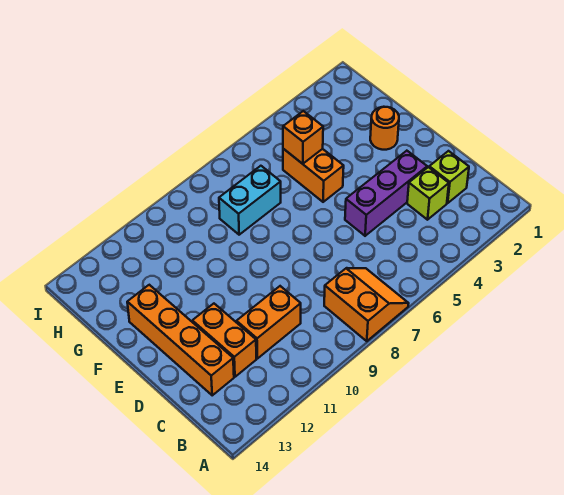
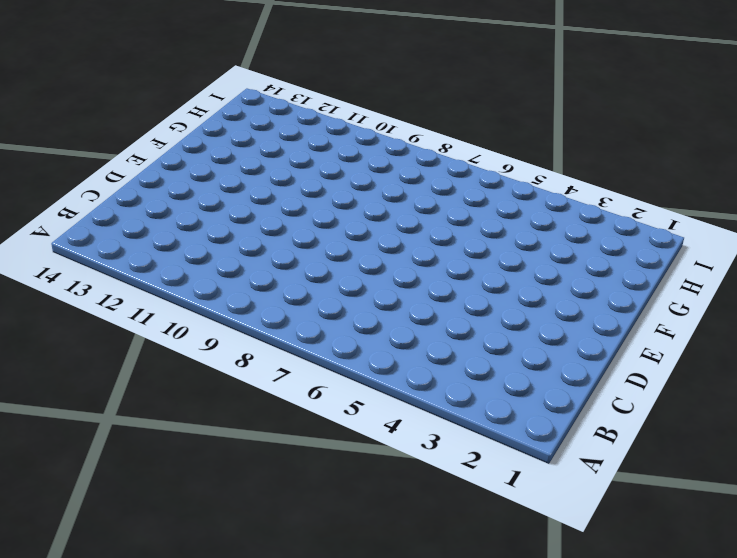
none -> orange slope A7:B8 level 1 top 8
none -> lime brick C2 level 1

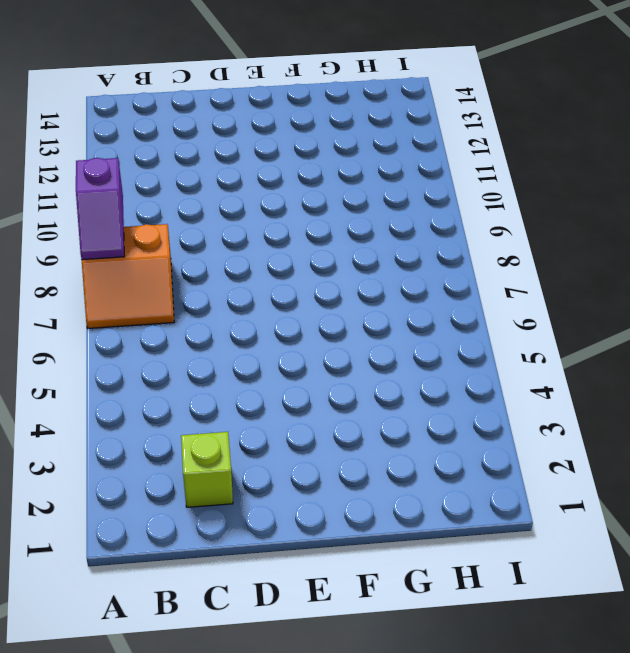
purple slope A8:A9 level 2 top 9 -> none
none -> lime brick C3 level 1
none -> orange brick C10:C11 level 1

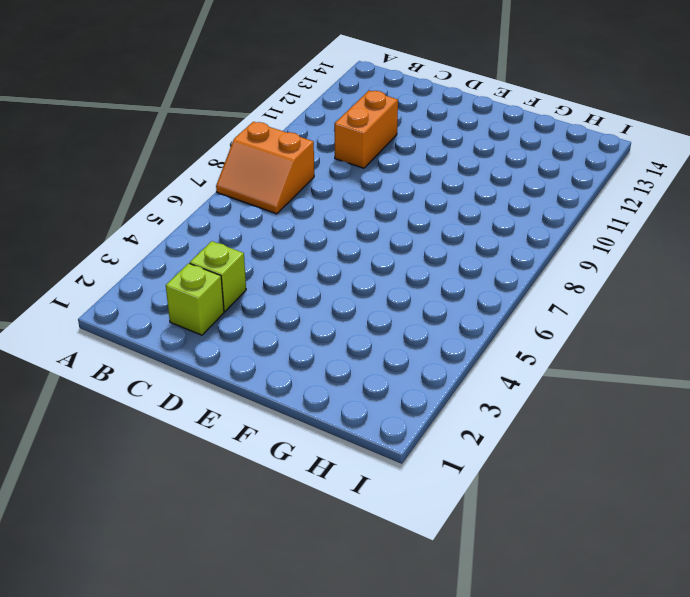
none -> orange brick C12:D12 level 1
none -> orange brick C13:F13 level 1

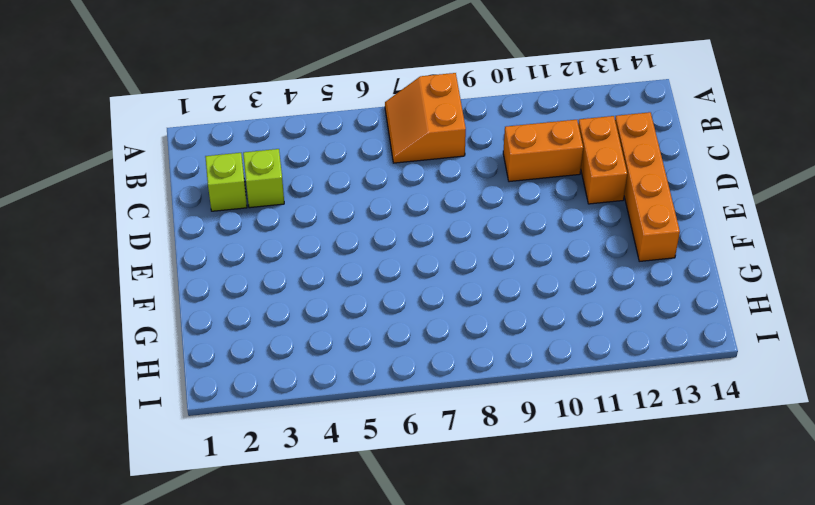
none -> purple brick D3:D5 level 1
none -> orange round brick F2 level 1

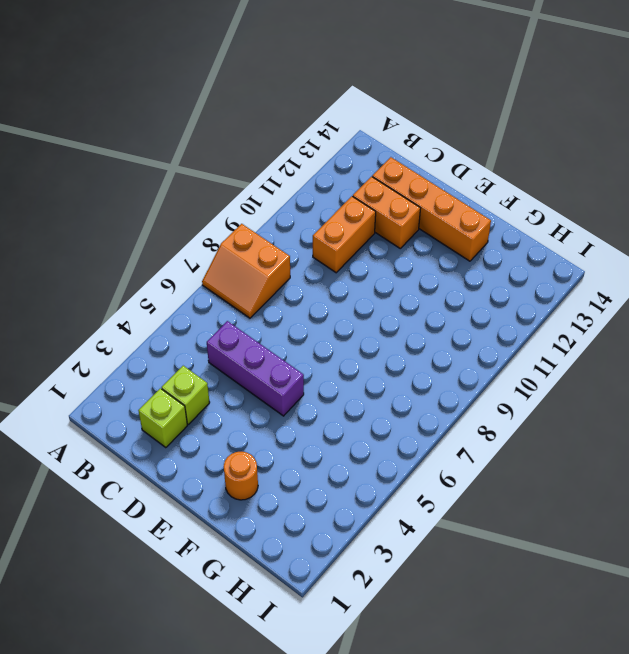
purple brick C5:E5 level 1 -> purple brick D3:D5 level 1
none -> orange brick F5:G5 level 1
none -> cyan brick G7:G8 level 1

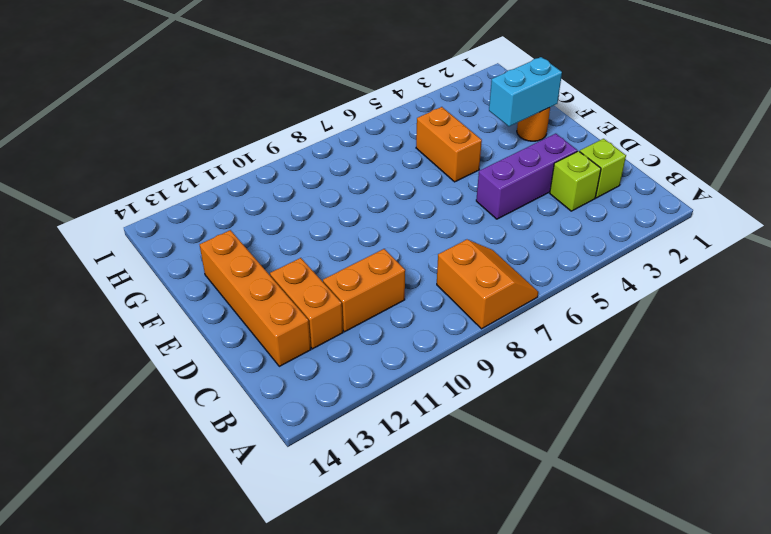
cyan brick F2:F3 level 2 -> cyan brick G7:G8 level 1
none -> orange brick G5 level 2

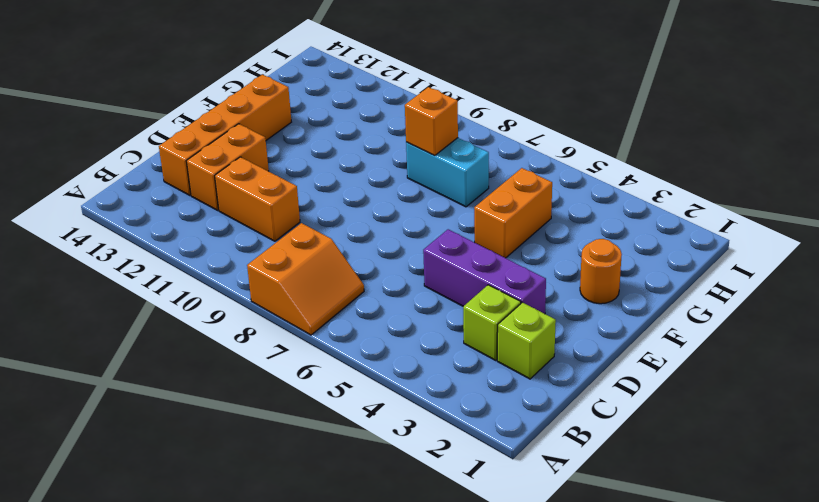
orange brick G8 level 2 -> orange brick G5 level 2

